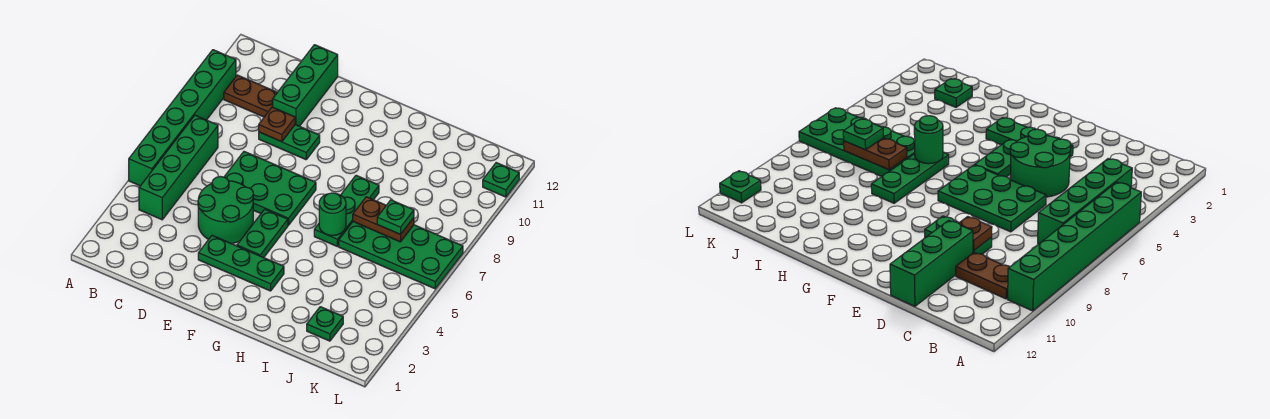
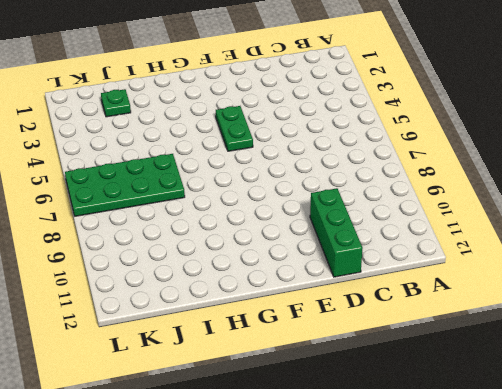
none -> green brick A5:A10 level 1
none -> green brick B4:B7 level 1
none -> brown plate B10:C10 level 1

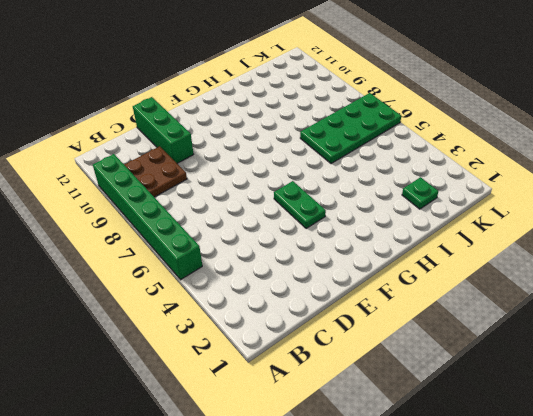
brown plate B9:C10 level 1 -> brown plate B10:C10 level 1
none -> green brick B4:B7 level 1
none -> green round brick D4:E5 level 1
none -> green plate D6:F7 level 1

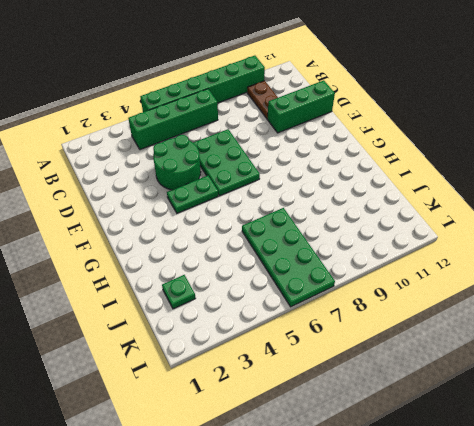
none -> green plate D9:E9 level 1
none -> green plate E3:G3 level 1
none -> green plate H6:H8 level 1

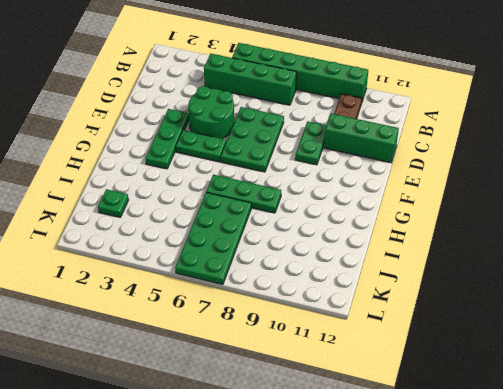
none -> green plate L11 level 1
none -> brown plate D9 level 2
none -> green round brick H6 level 2

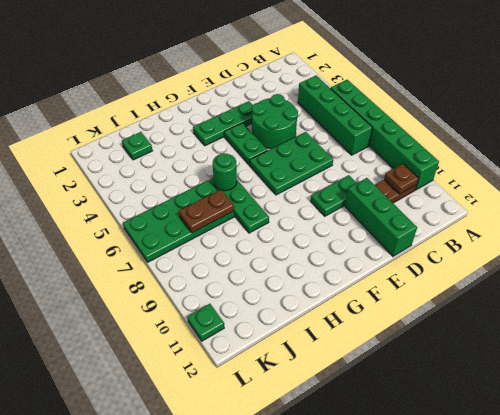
brown plate B10 level 2 -> brown plate D9 level 2
none -> green plate J7 level 3

